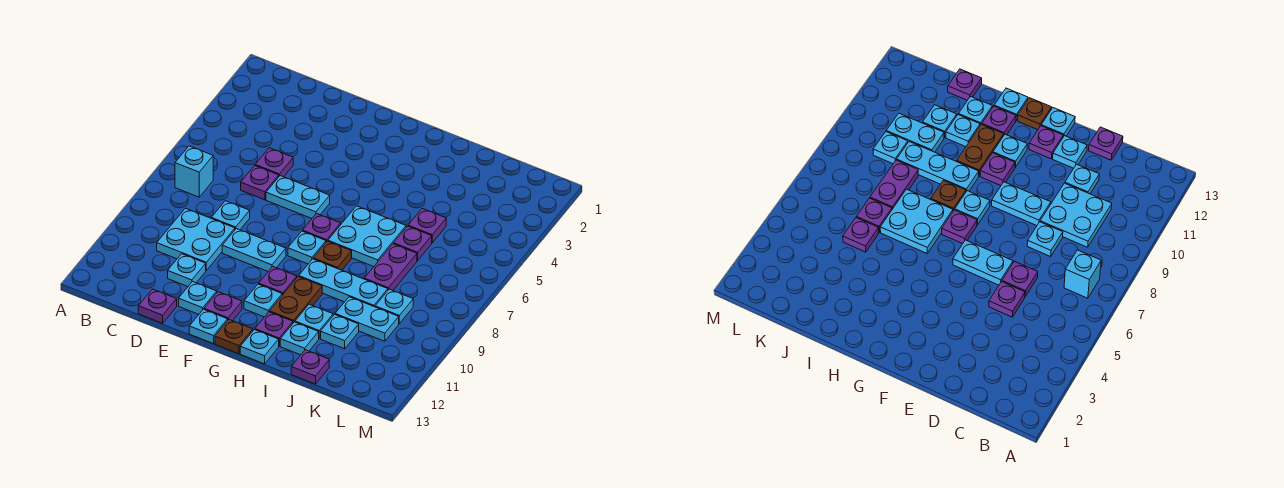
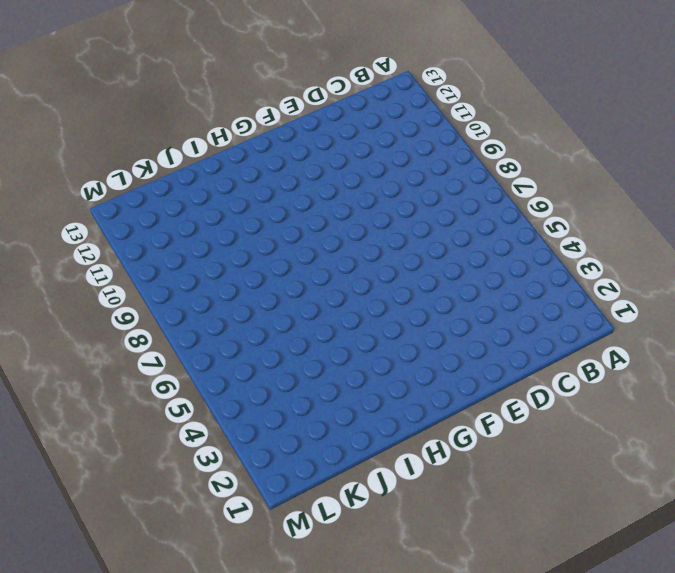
none -> cyan brick B7 level 1
none -> cyan plate C9:D10 level 1
none -> purple plate D5 level 1
none -> purple plate D6 level 1

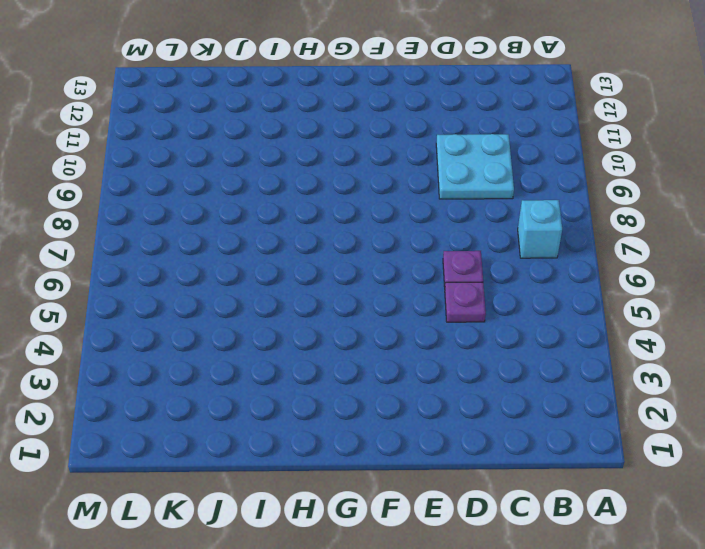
none -> cyan plate D8 level 1
none -> cyan plate D11 level 1
none -> purple plate D13 level 1
none -> cyan plate E6:F6 level 1

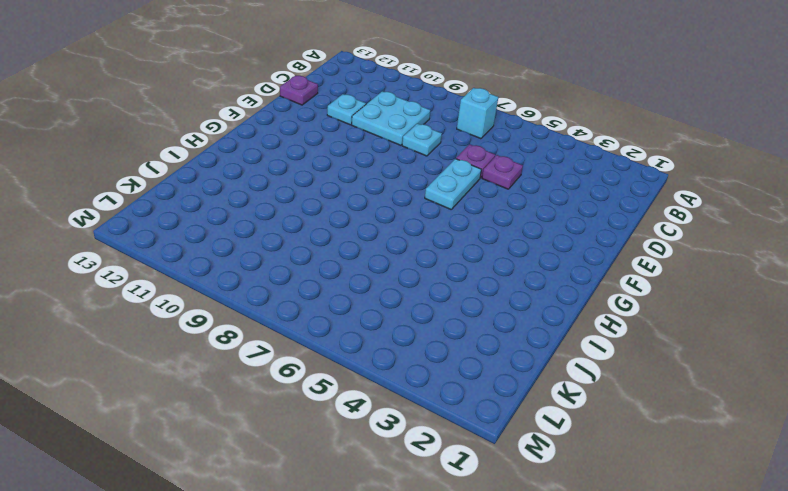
none -> cyan plate E9:F9 level 1
none -> cyan plate E12 level 1
none -> purple plate F12 level 1
none -> cyan plate F13 level 1

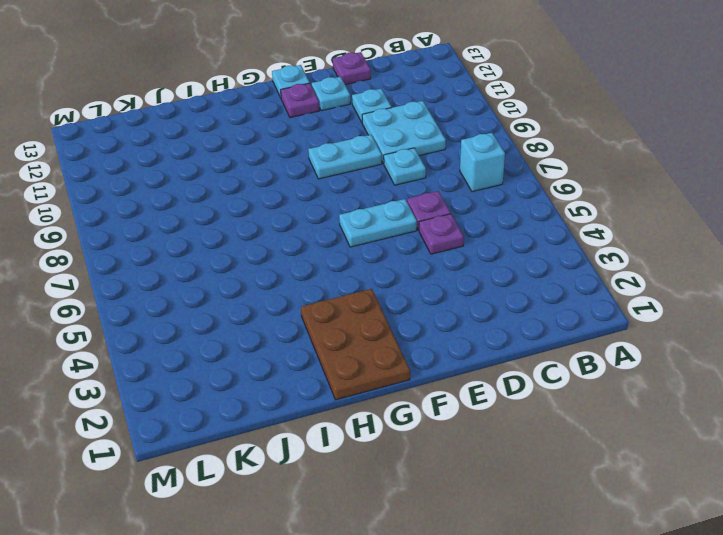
brown plate G1:H3 level 1 -> none
none -> purple plate G7 level 1
none -> cyan plate G8 level 1
none -> purple plate G10 level 1
none -> cyan plate G11 level 1

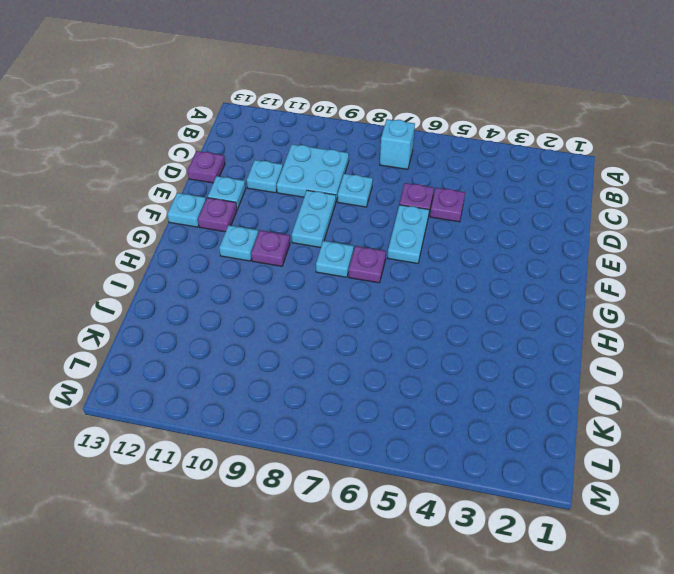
none -> brown plate G13 level 1
none -> cyan plate H6:I7 level 1
none -> brown plate H8 level 1
none -> cyan plate H9:J9 level 1

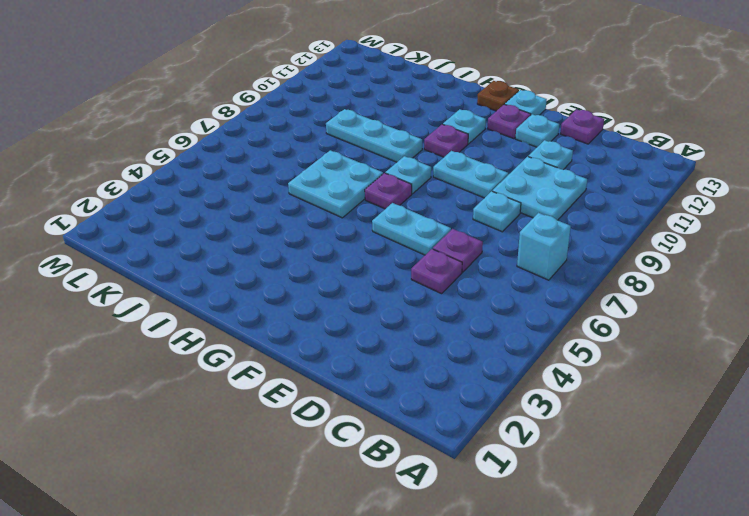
none -> brown plate H8 level 1
none -> brown plate H10:H11 level 1
none -> purple plate H12 level 1
none -> cyan plate H13 level 1

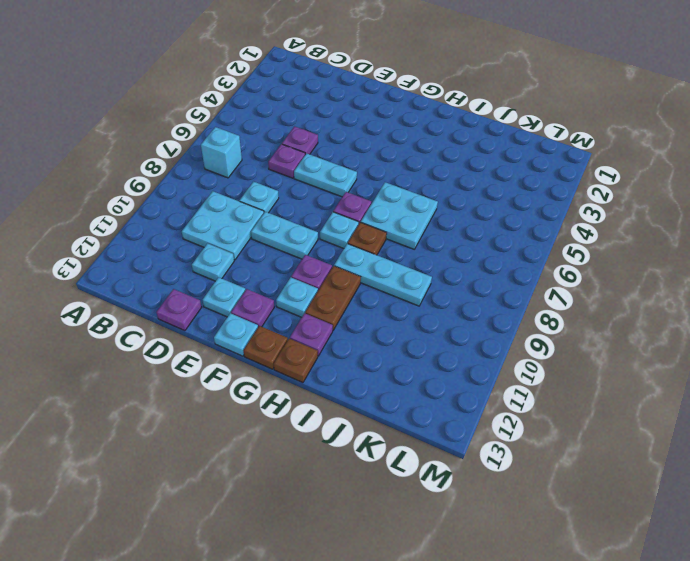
brown plate H13 level 1 -> cyan plate H13 level 1
none -> cyan plate I11 level 1
none -> cyan plate I12 level 1
none -> purple plate J5 level 1
none -> purple plate J6 level 1

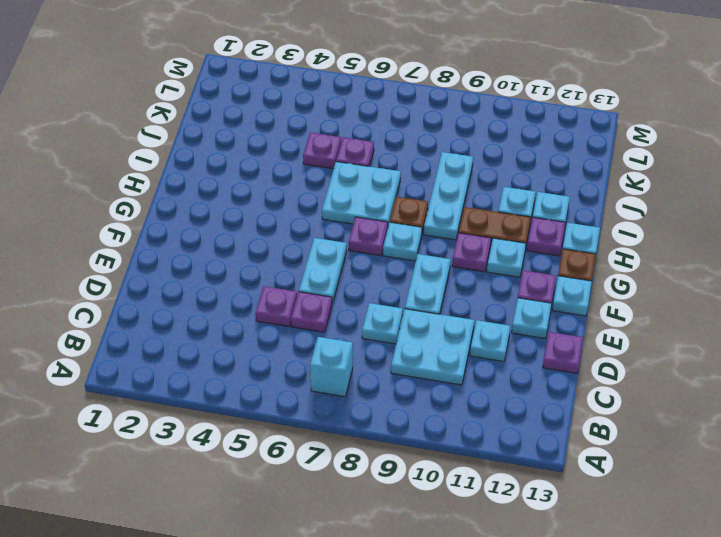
none -> purple plate J7:J8 level 1
none -> cyan plate J10:K10 level 1
none -> cyan plate J11 level 1
none -> purple plate J13 level 1

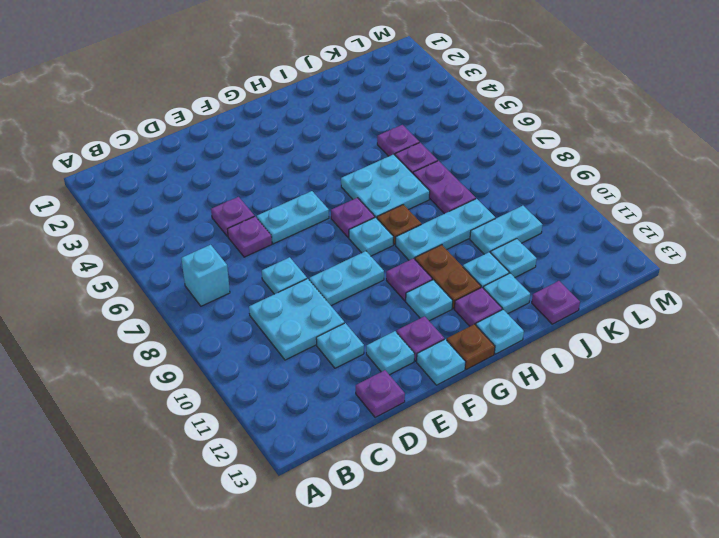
none -> cyan plate K9 level 1

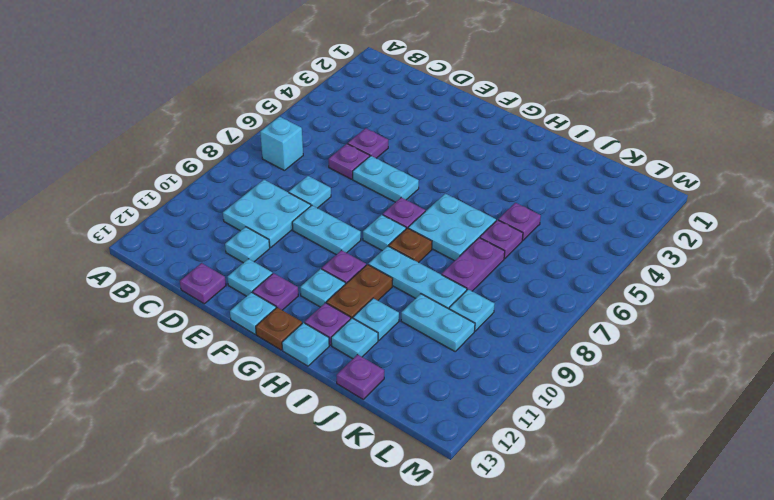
none -> cyan plate J11 level 1

